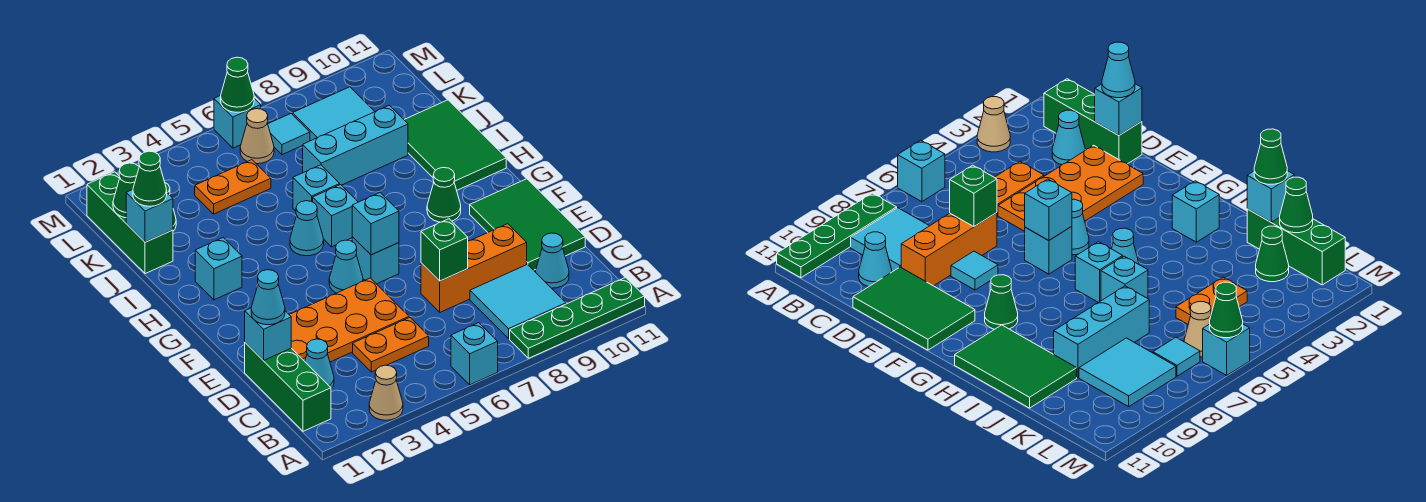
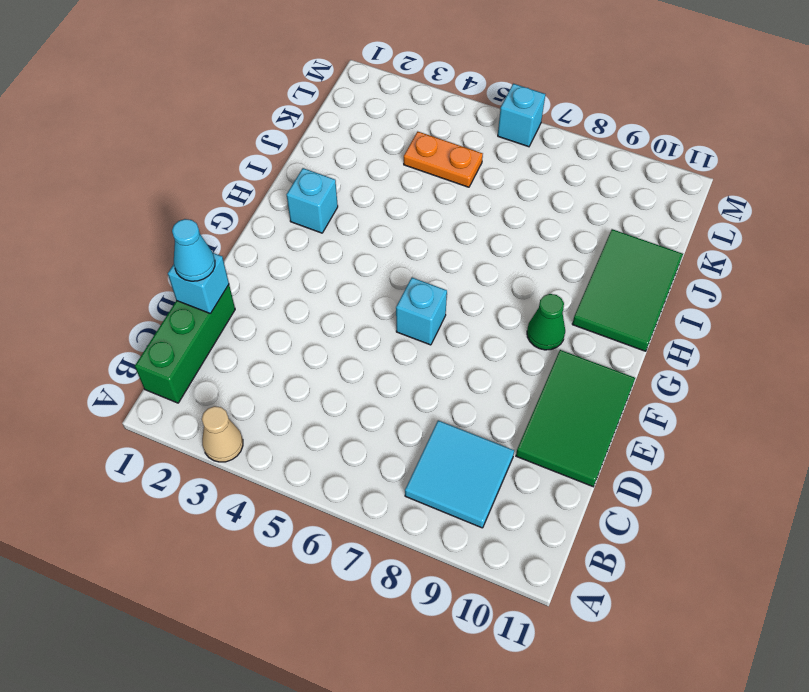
none -> cyan brick A6 level 1
none -> green plate A8:A11 level 1
none -> cyan cone C2 level 1
none -> orange plate C4:C5 level 1

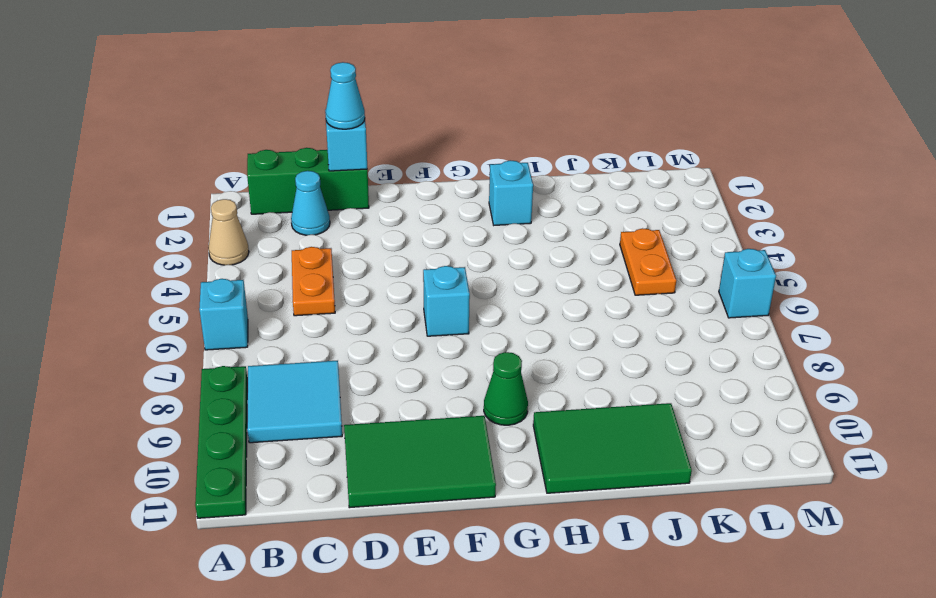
none -> cyan cone C10 level 1
none -> orange plate D2:E5 level 1
none -> orange brick D7:D9 level 1
none -> cyan tile E8 level 1

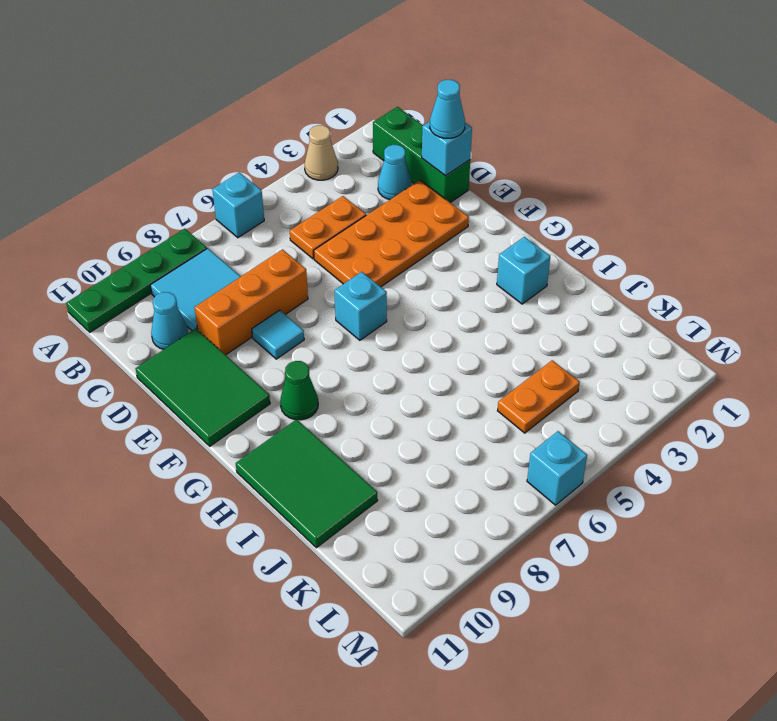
none -> cyan cone F5 level 1
none -> cyan cone H5 level 1
none -> cyan brick H6 level 1
none -> cyan brick I6 level 1

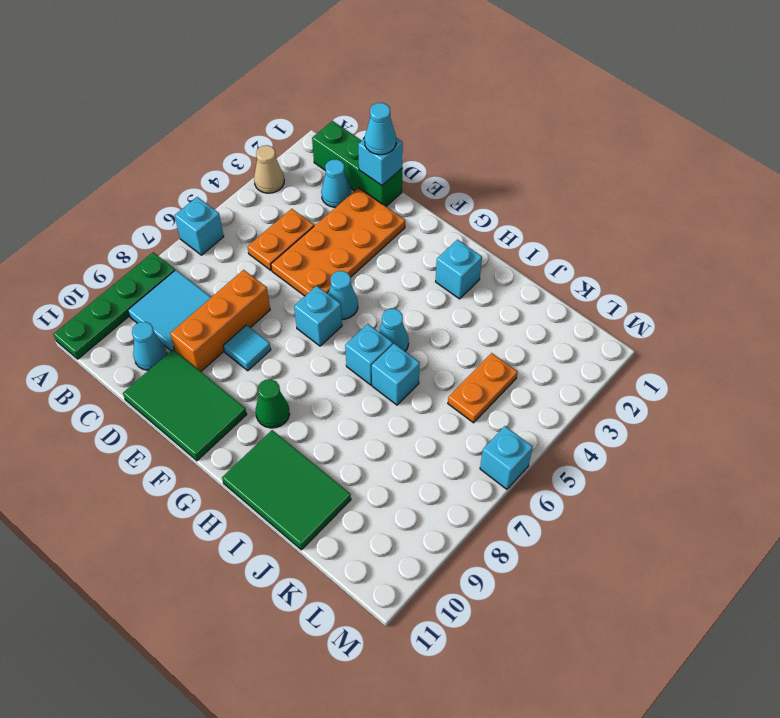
none -> green brick J1:L1 level 1
none -> cyan brick J7:J9 level 1
none -> green cone K2 level 1
none -> cyan tile K8:L9 level 1

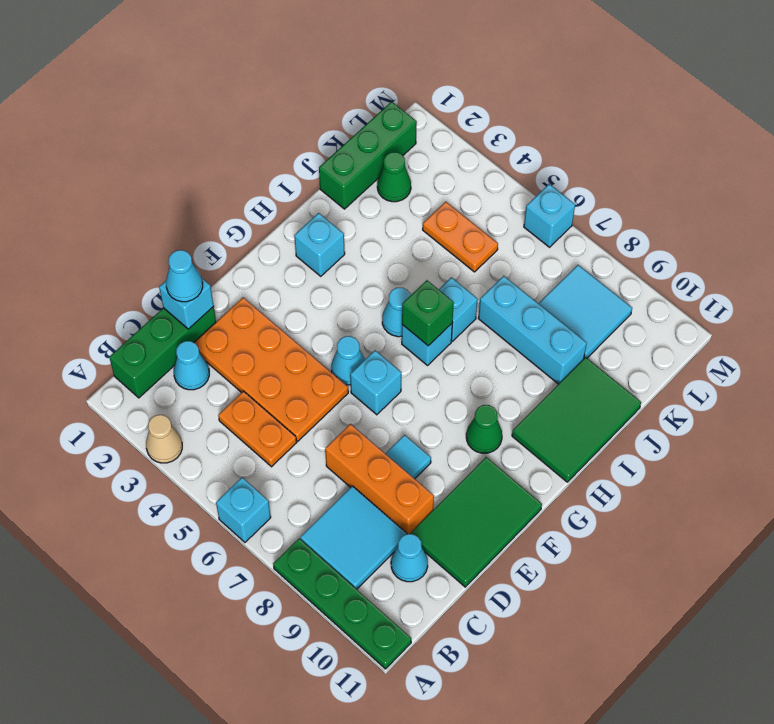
green brick H6 level 2 -> green brick D7 level 2
none -> tan cone L6 level 1
none -> cyan tile L7 level 1
none -> cyan brick F6 level 2
none -> cyan brick J1 level 2

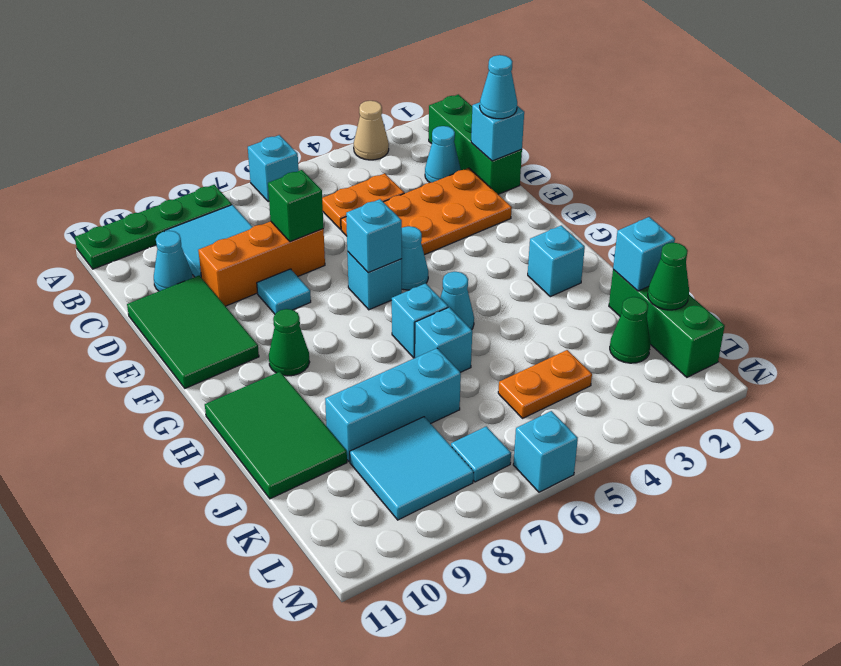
none -> tan cone L6 level 1
none -> green cone M6 level 2
none -> green cone J1 level 3

